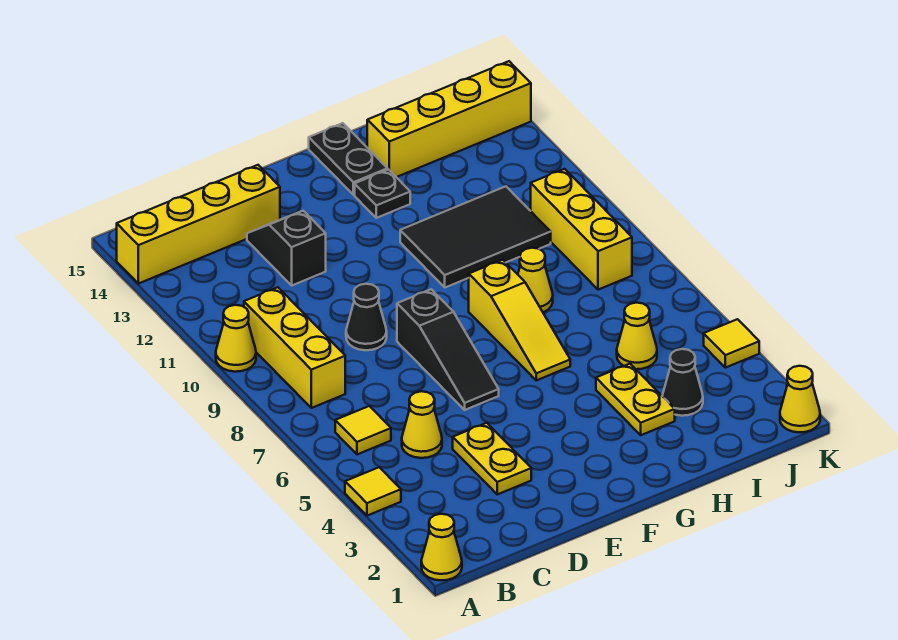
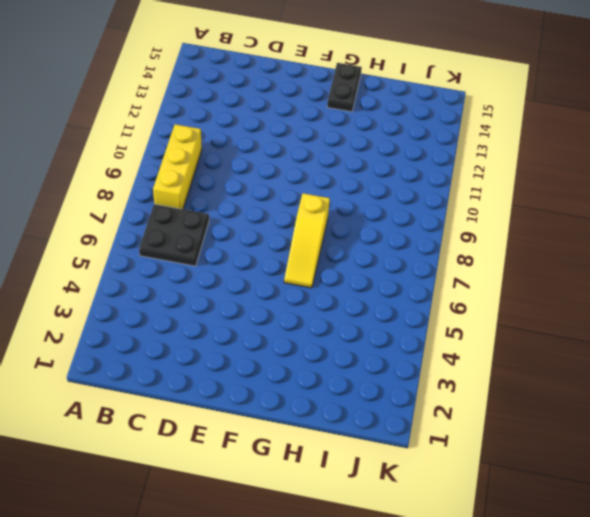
black plate B6:C7 level 1 -> yellow tile B6 level 1
none -> yellow cone A1 level 1
none -> yellow tile A4 level 1
none -> yellow cone A10 level 1

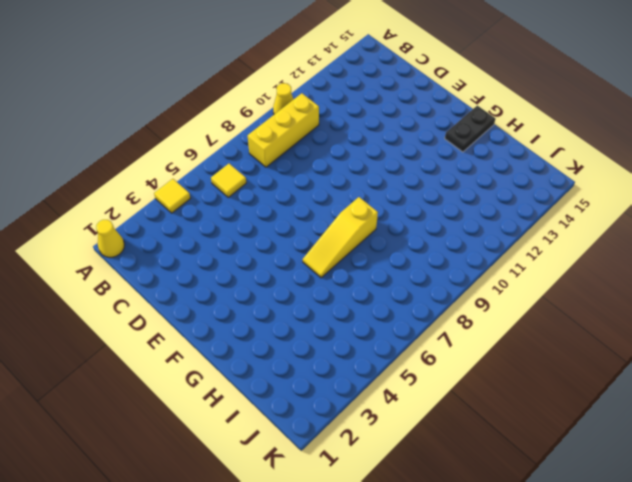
none -> yellow brick A14:D14 level 1
none -> yellow cone C5 level 1
none -> yellow plate D3:D4 level 1

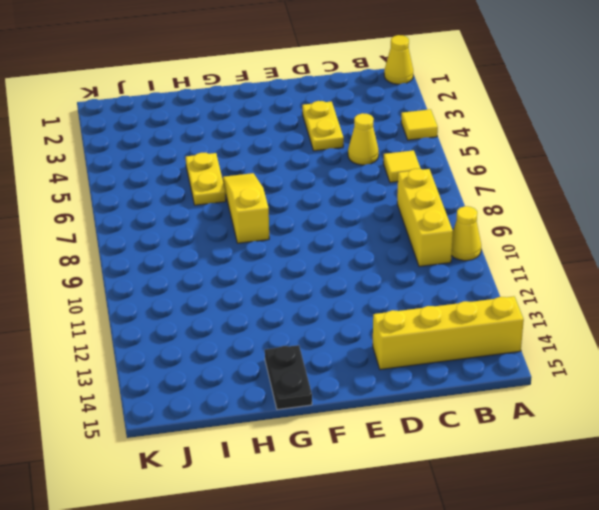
yellow plate H5:H6 level 1 -> yellow plate H3:H4 level 1
none -> black cone D9 level 1
none -> black slope D12:D13 level 1 top 12
none -> black slope E6:E8 level 1 top 8

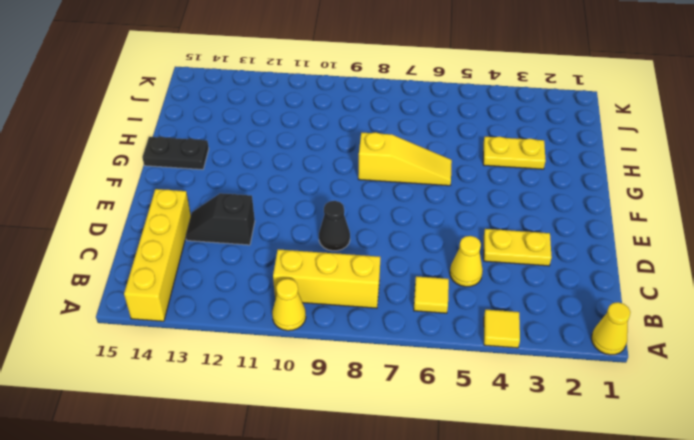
none -> black slope E6:E8 level 1 top 8
none -> black tile G10:I11 level 1
none -> black plate G13 level 1

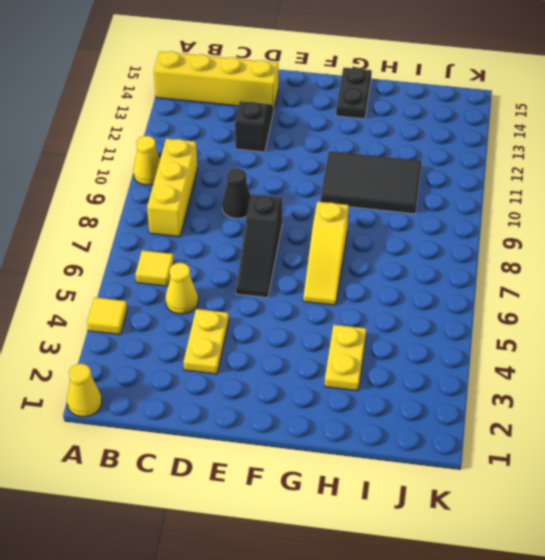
none -> black plate G13 level 1
none -> yellow cone H8 level 1
none -> yellow brick H14:K14 level 1

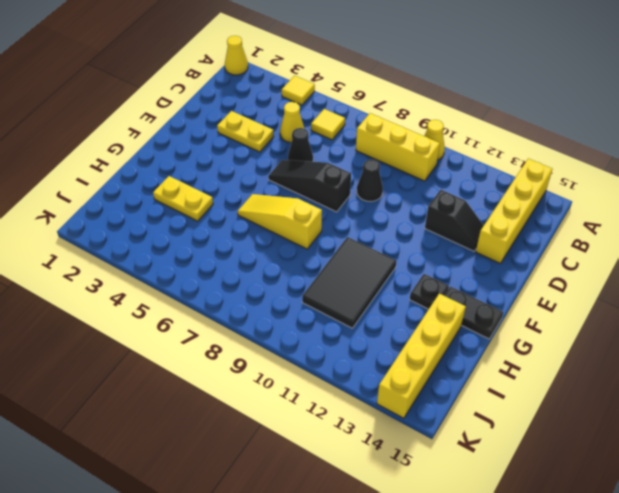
black cone D6 level 1 -> black cone I3 level 1
none -> yellow cone H8 level 1
none -> yellow cone I5 level 1
none -> yellow brick J8:J10 level 1

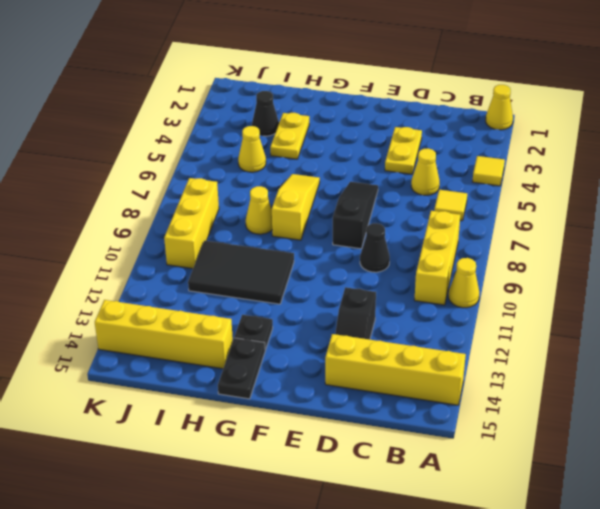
none -> yellow cone K1 level 1
none -> yellow tile K4 level 1

